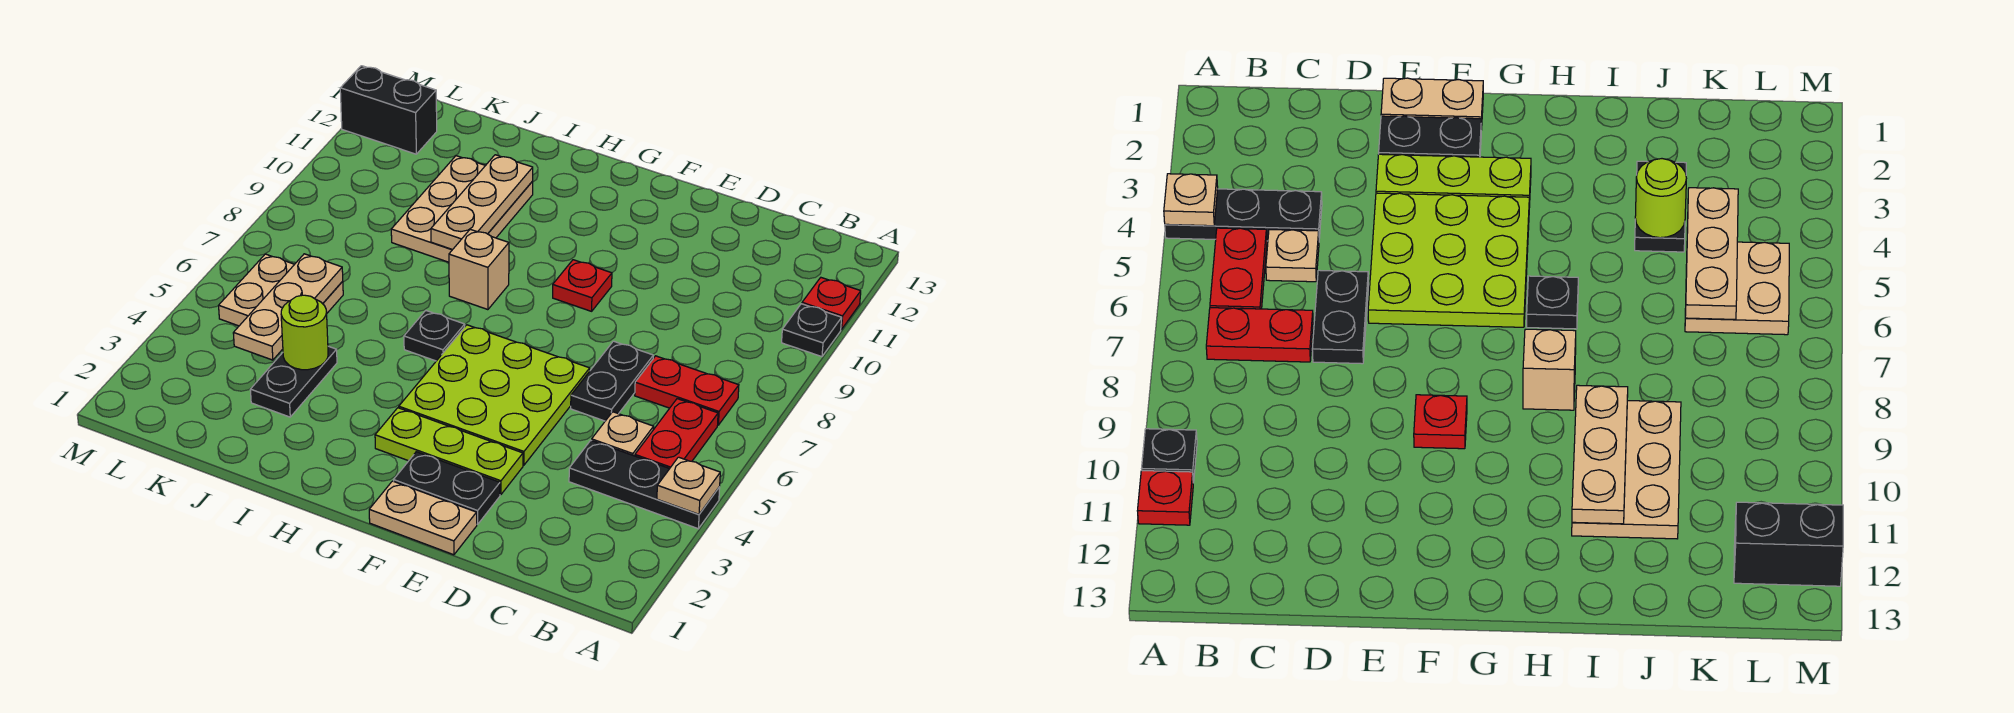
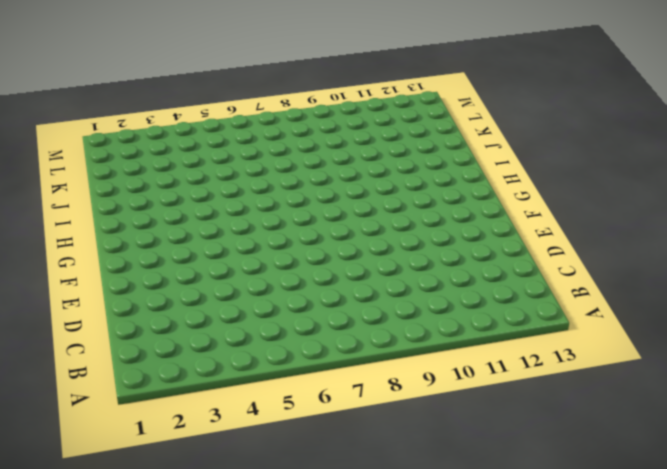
none -> black plate A4:C4 level 1
none -> black plate A10 level 1
none -> red plate A11 level 1

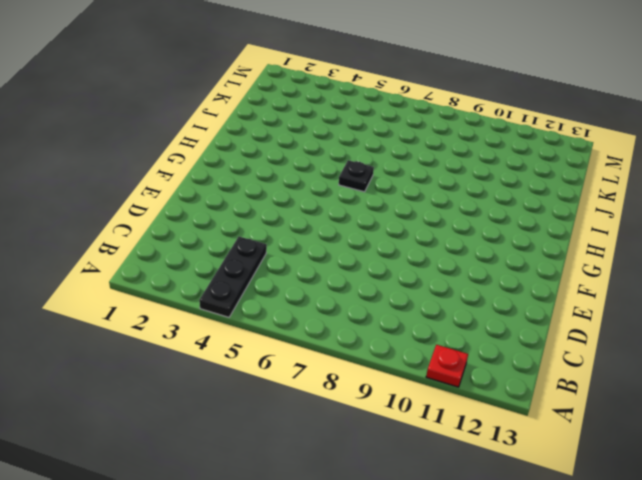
none -> black plate A10 level 1
none -> red plate B5:B6 level 1
none -> red plate B7:C7 level 1

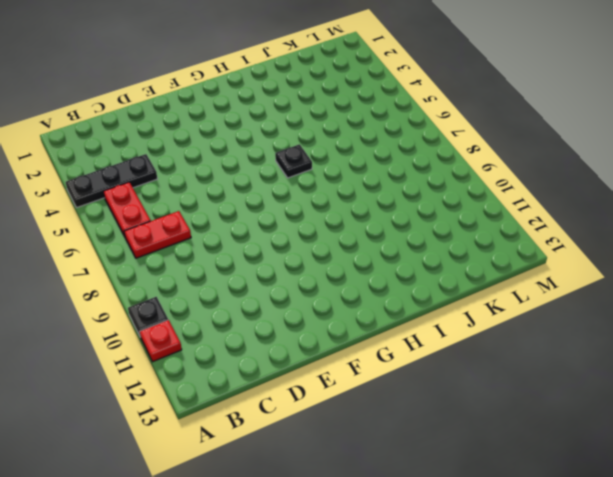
none -> tan plate C5 level 1
none -> black plate D6:D7 level 1
none -> tan plate E1:F1 level 1

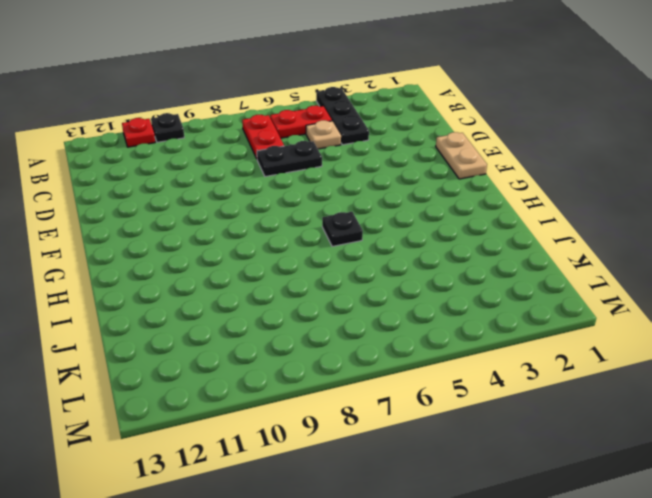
none -> black plate E2:F2 level 1
none -> lime plate E3:G3 level 1
none -> lime plate E4:G6 level 1

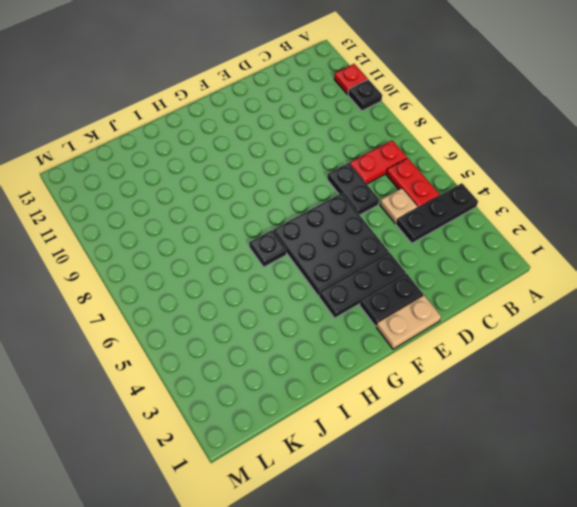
black plate E3:G3 level 1 -> lime plate E3:G3 level 1
black plate E4:G6 level 1 -> lime plate E4:G6 level 1
none -> red plate F9 level 1
none -> tan brick H8 level 1
none -> tan plate I9:J11 level 1

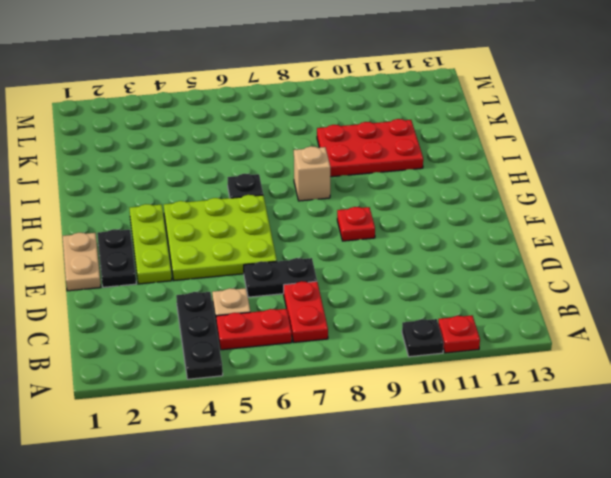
red plate I9:J11 level 1 -> tan plate I9:J11 level 1
none -> black plate J3:J4 level 1
none -> tan plate K5:L6 level 1
none -> black brick L12:M12 level 1

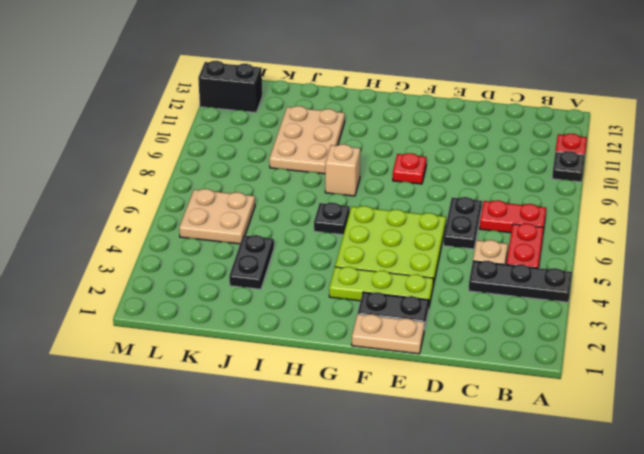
none -> tan plate A4 level 2
none -> tan plate I9:I11 level 2
none -> lime round brick J4 level 2

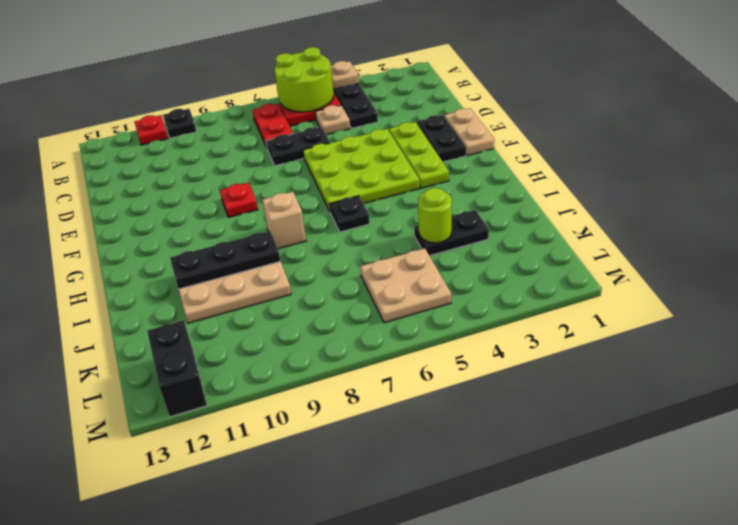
lime round brick A5:B6 level 2 -> none
black plate I9:I11 level 2 -> tan plate I9:I11 level 2
none -> tan plate K4:K6 level 2

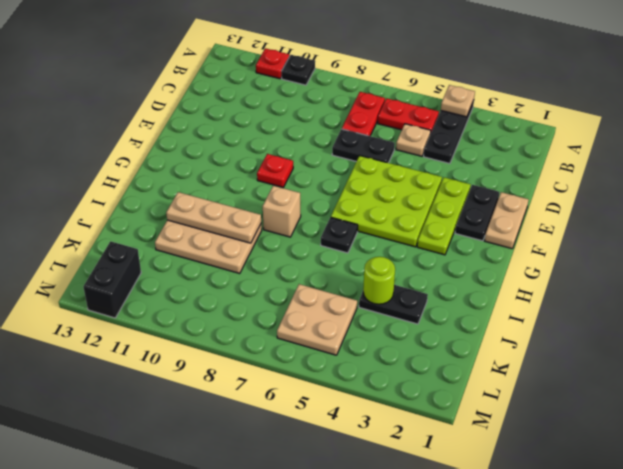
none -> tan plate K4:K6 level 2

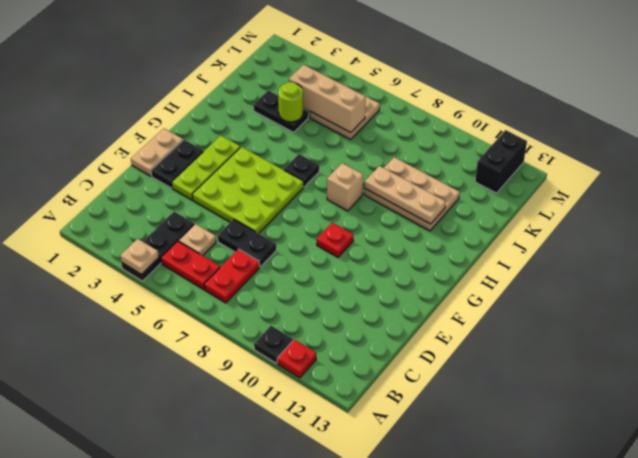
tan brick K4:K6 level 2 -> tan plate K4:K6 level 2

